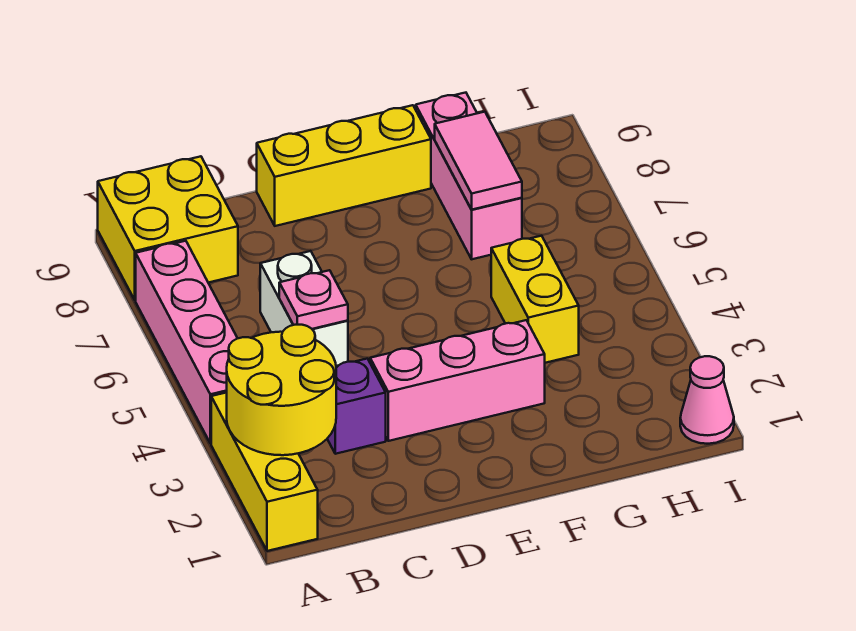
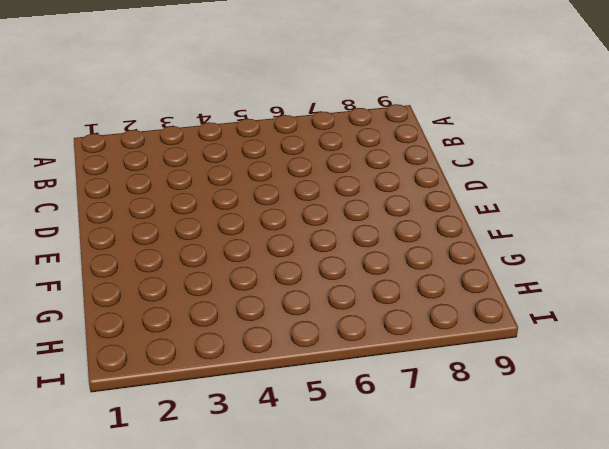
none -> yellow brick A1:A3 level 1
none -> pink brick A4:A7 level 1
none -> yellow brick A8:B9 level 1

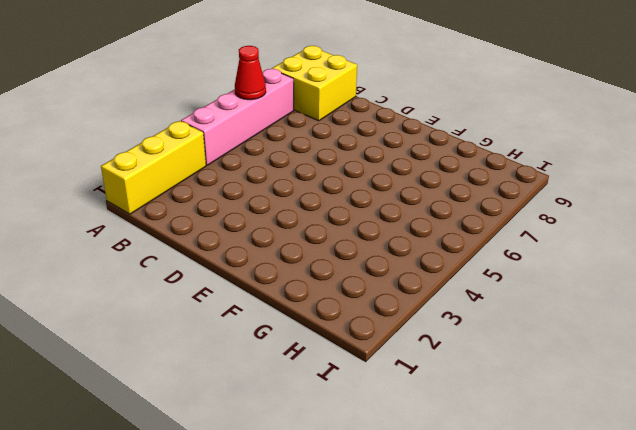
red cone A6 level 2 -> none
none -> purple brick C3 level 1
none -> white brick C5:C6 level 1
none -> pink brick D3:F3 level 1

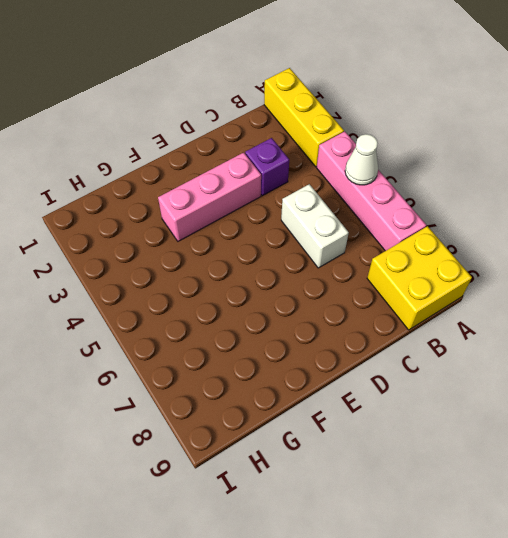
white cone A5 level 2 -> none
none -> yellow brick D9:F9 level 1
none -> yellow brick G4:G5 level 1
none -> pink brick G7:G9 level 1

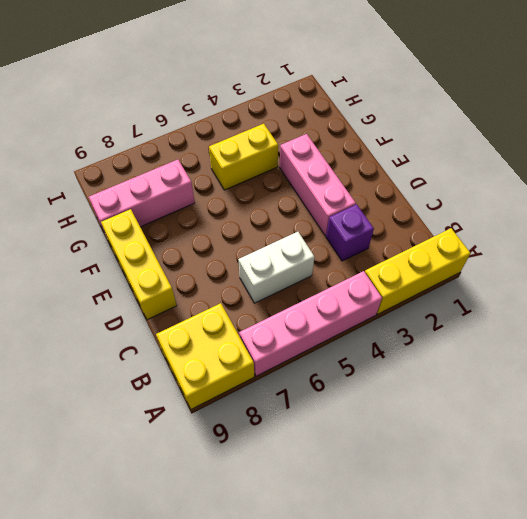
none -> pink cone I1 level 1
none -> yellow round brick A2:B3 level 2
none -> pink plate C5 level 2

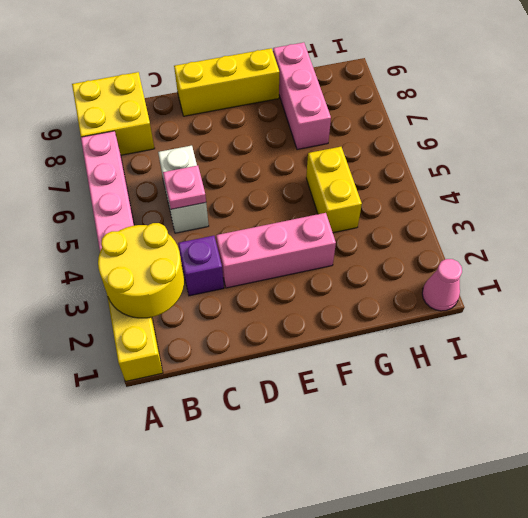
none -> pink tile G7:G8 level 2

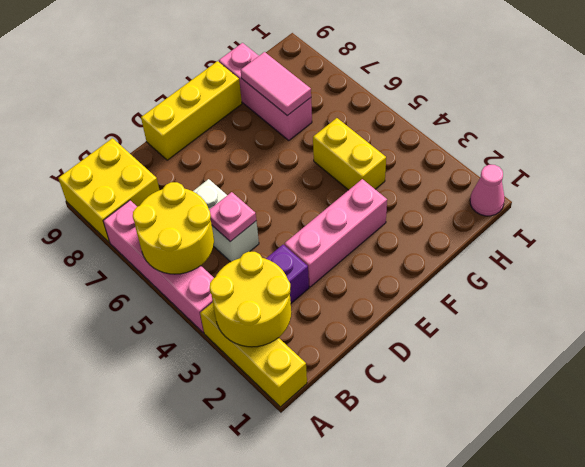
yellow round brick A5:B6 level 2 -> none

